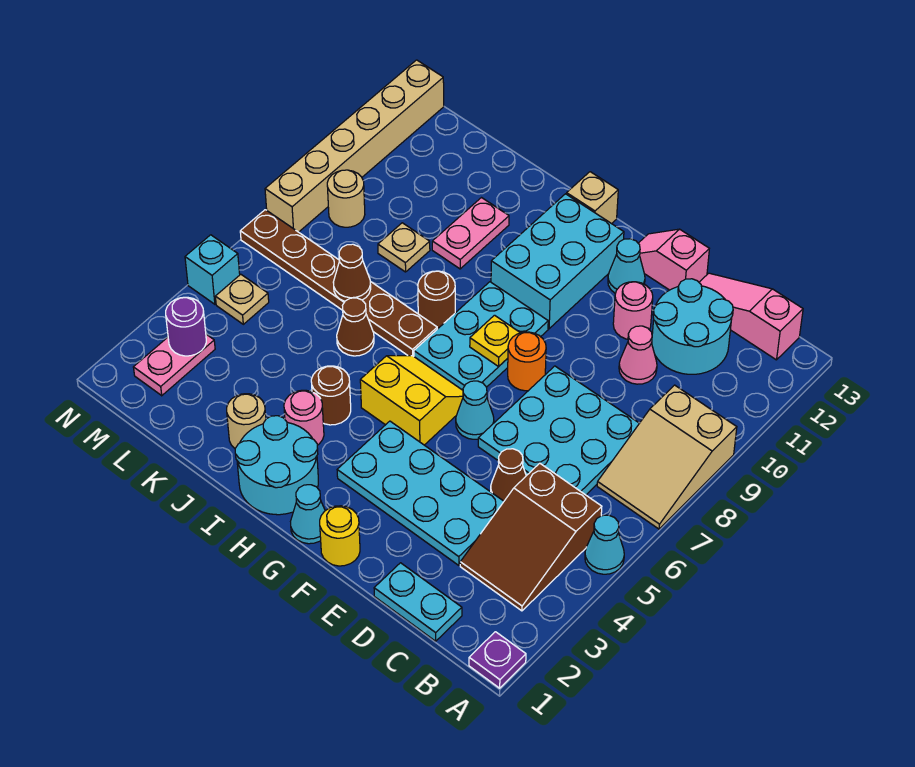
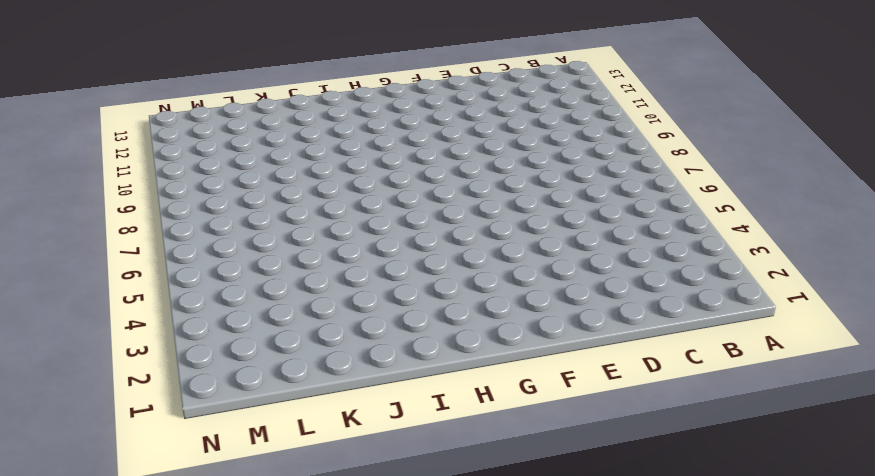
none -> purple plate A1 level 1
none -> cyan cone A5 level 1
none -> tan slope A7:B9 level 1 top 9
none -> brown slope B3:C5 level 1 top 5

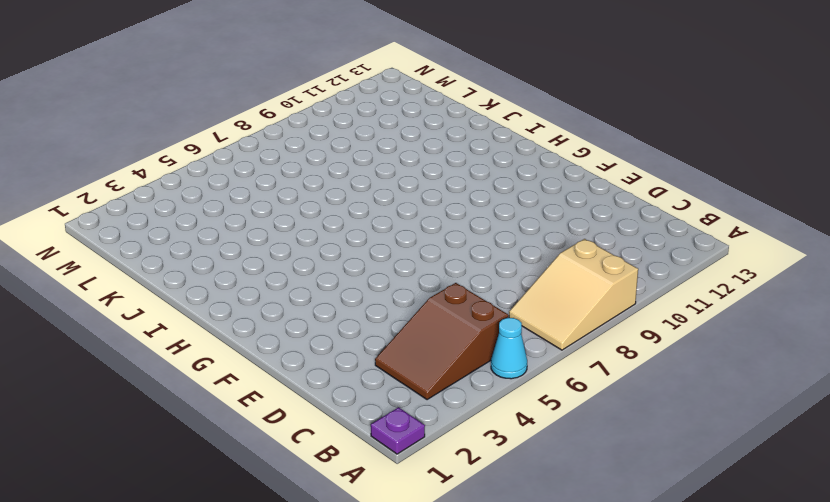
none -> pink slope B13:D13 level 1 top B
none -> cyan plate C1:D1 level 1
none -> cyan plate C6:E8 level 1
none -> cyan round brick C11:D12 level 1

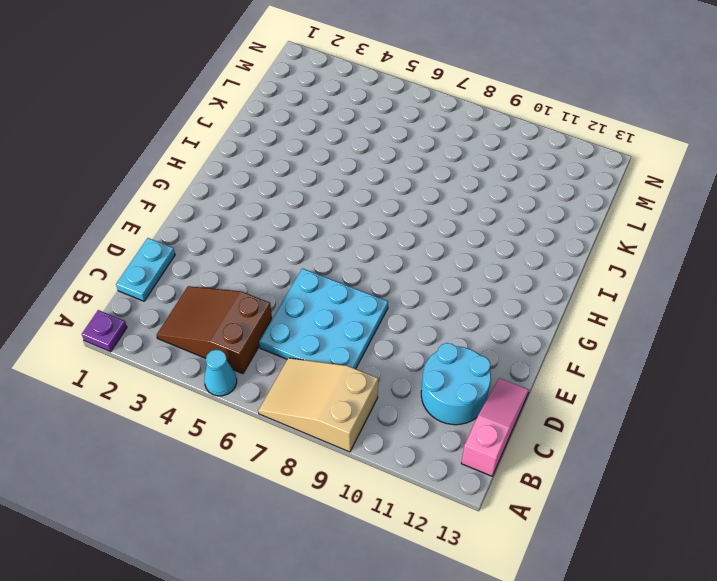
none -> cyan plate D3:G4 level 1
none -> brown cone D5 level 1
none -> pink cone D10 level 1
none -> pink round brick E11 level 1

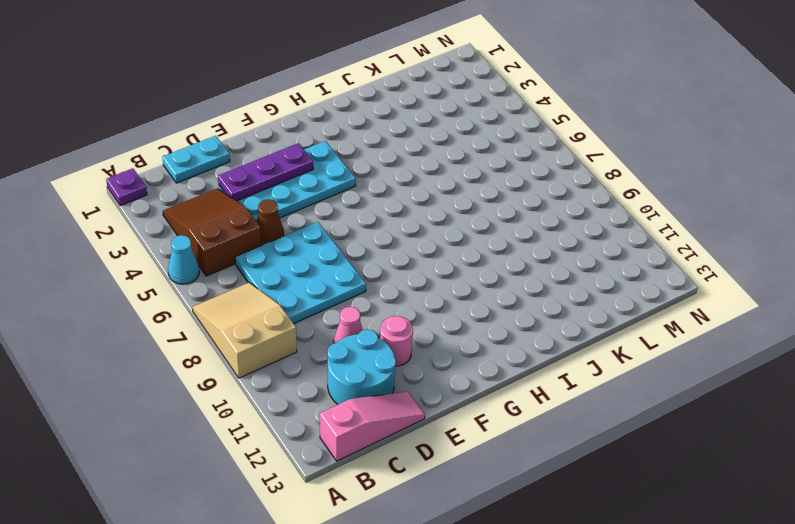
purple plate D3:F3 level 2 -> none
none -> pink slope E13:F13 level 1 top E
none -> yellow round brick F1 level 1
none -> cyan cone F6 level 1
none -> orange round brick F8 level 1

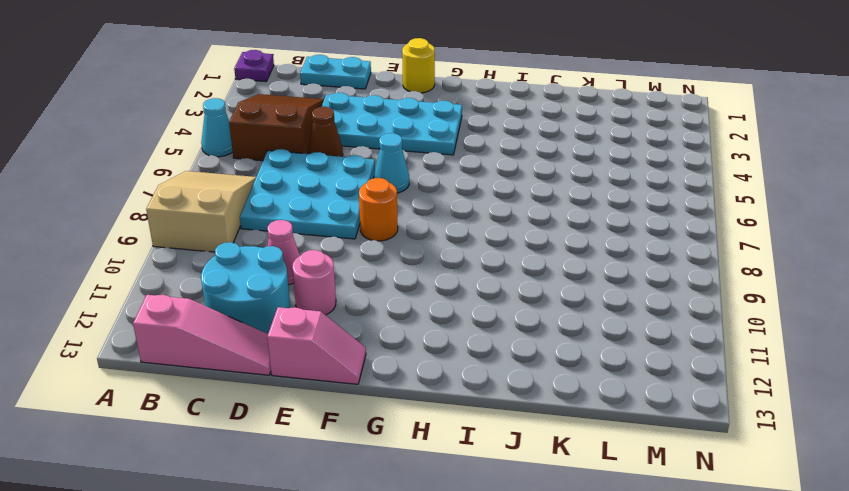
none -> cyan cone F12 level 1
none -> cyan cone G1 level 1
none -> yellow slope G5:H6 level 1 top 5
none -> cyan plate G7:H9 level 1

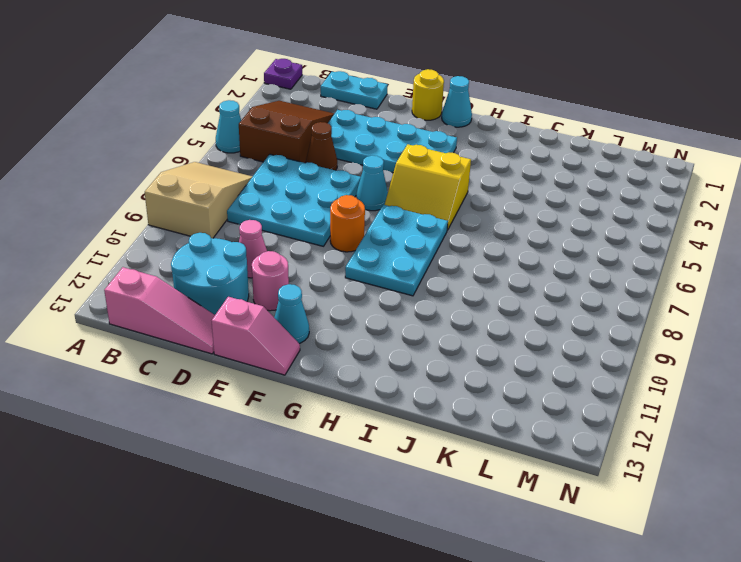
none -> cyan brick G10:H12 level 1
none -> cyan round brick H1:I2 level 1
none -> tan brick H13 level 1
none -> pink round brick I3 level 1

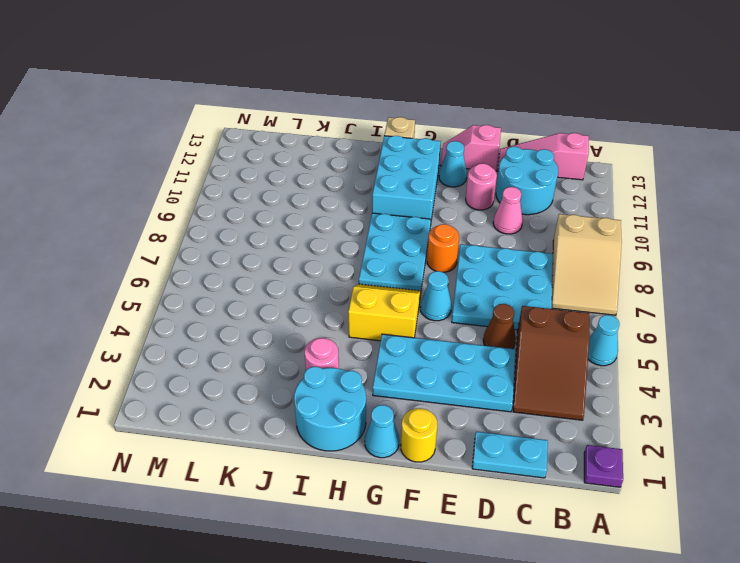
none -> brown round brick I4 level 1
none -> brown plate I7:N7 level 1
none -> brown round brick I8 level 1
none -> tan round brick J2 level 1

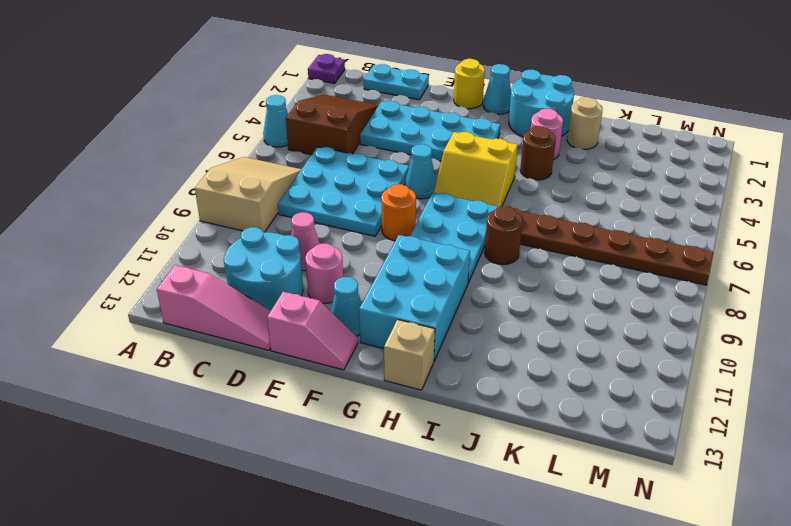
none -> brown cone D5 level 1
none -> brown cone J6 level 1
none -> pink plate J10:J11 level 1
none -> tan plate K9 level 1

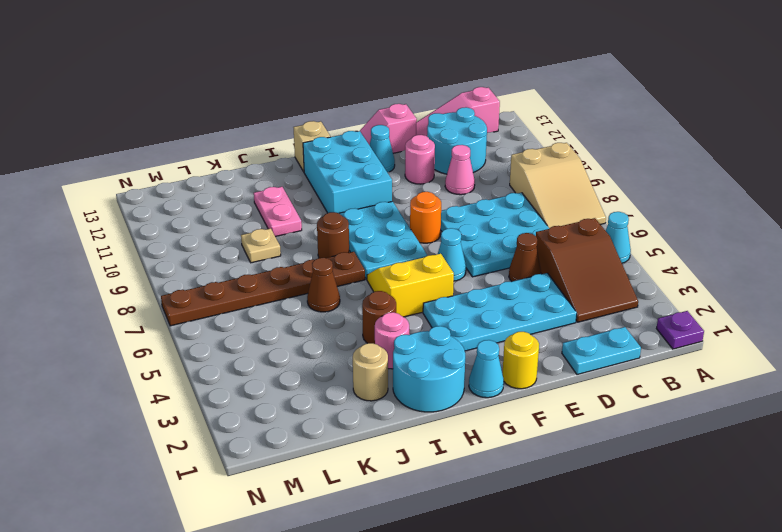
none -> pink plate M2:M3 level 1
none -> tan plate M5 level 1
none -> tan round brick M9 level 1
none -> cyan brick N5 level 1

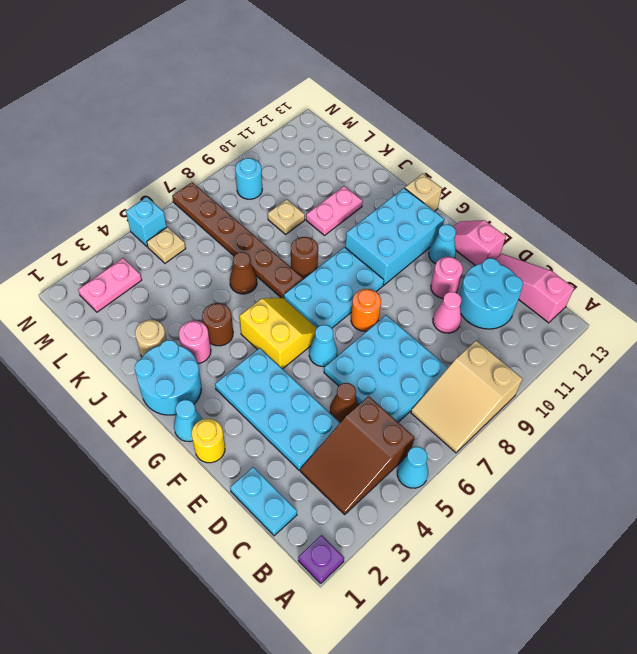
cyan round brick M9 level 1 -> tan round brick M9 level 1
none -> tan brick N8:N13 level 1
none -> yellow plate G8 level 2
none -> brown cone K7 level 2
none -> purple round brick M3 level 2

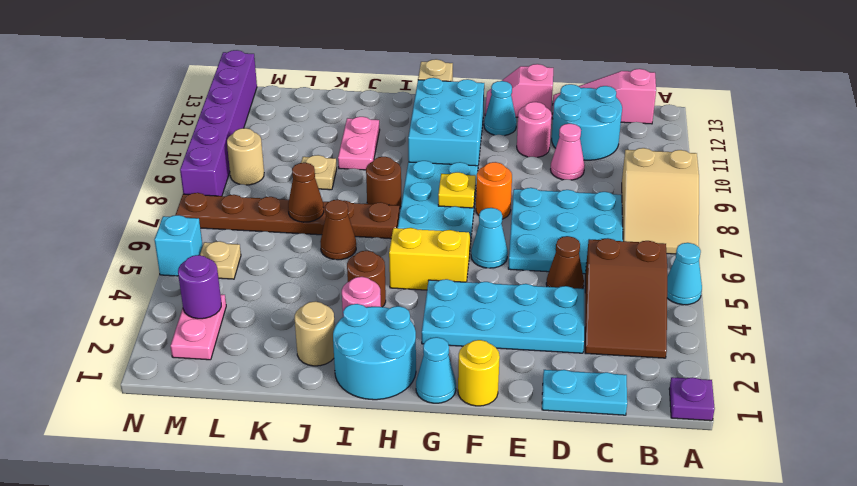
purple brick N8:N13 level 1 -> tan brick N8:N13 level 1

